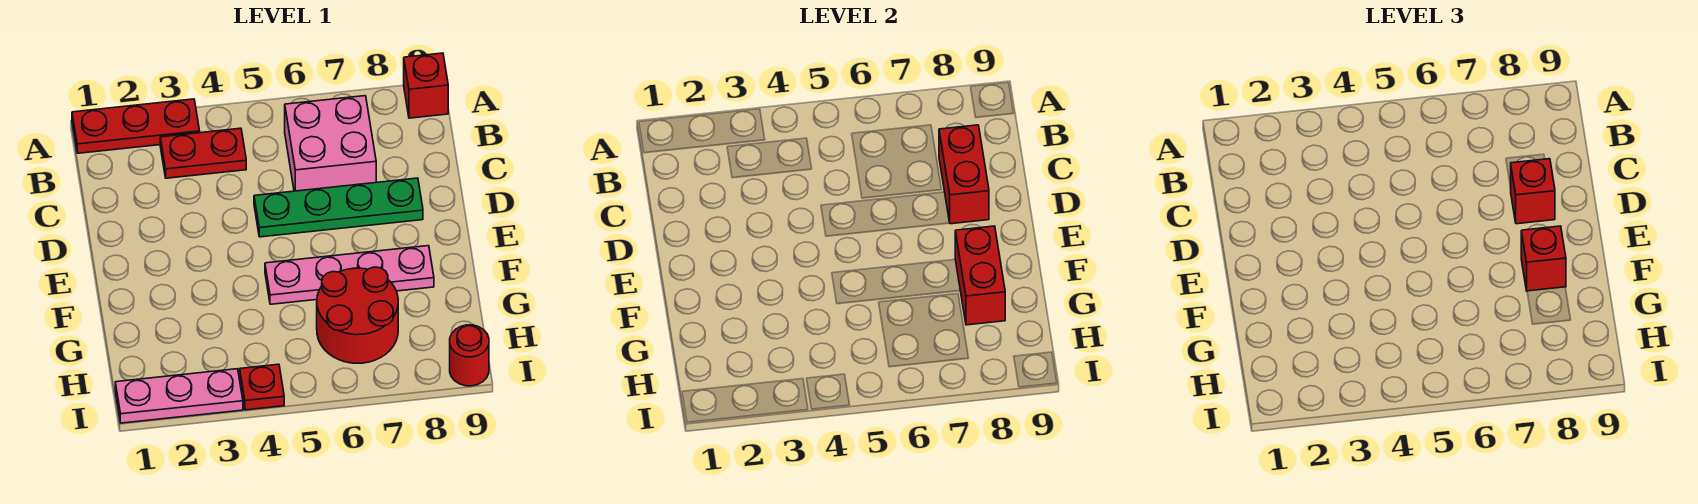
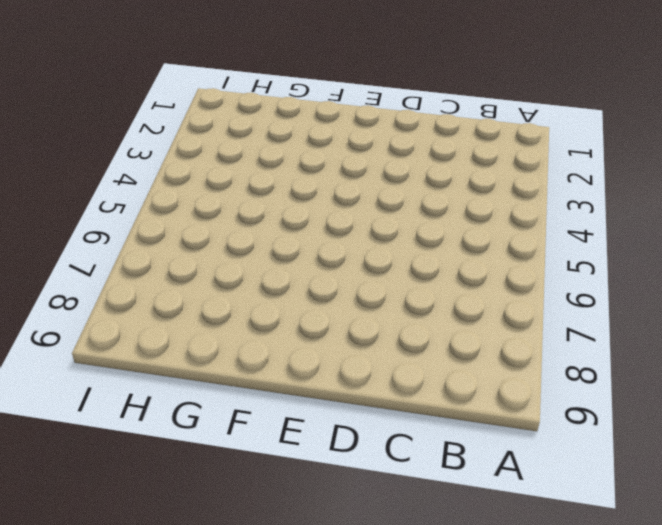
none -> red plate A1:A3 level 1
none -> red brick A9 level 1
none -> red plate B3:B4 level 1

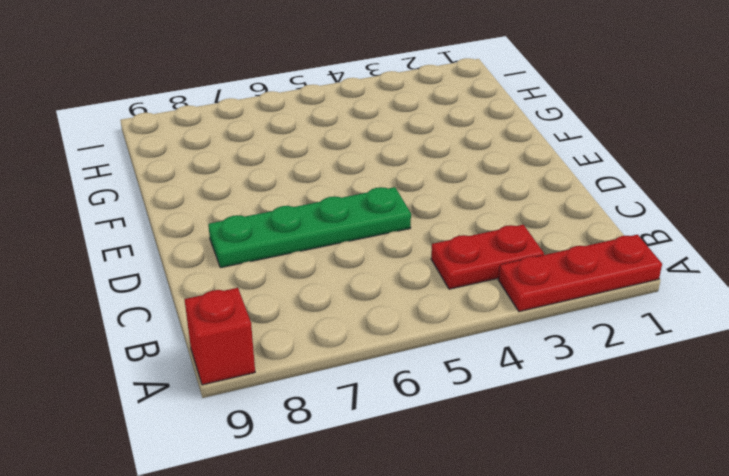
none -> pink brick B6:C7 level 1
none -> pink plate F5:F8 level 1
none -> red round brick G6:H7 level 1

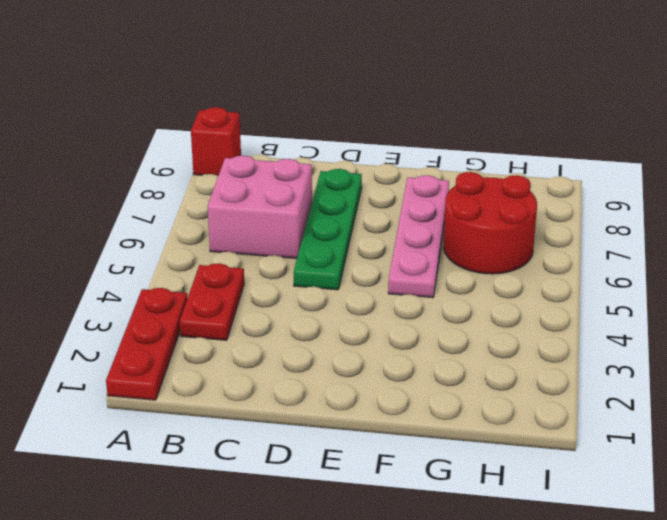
none -> pink plate I1:I3 level 1
none -> red plate I4 level 1
none -> red round brick I9 level 1

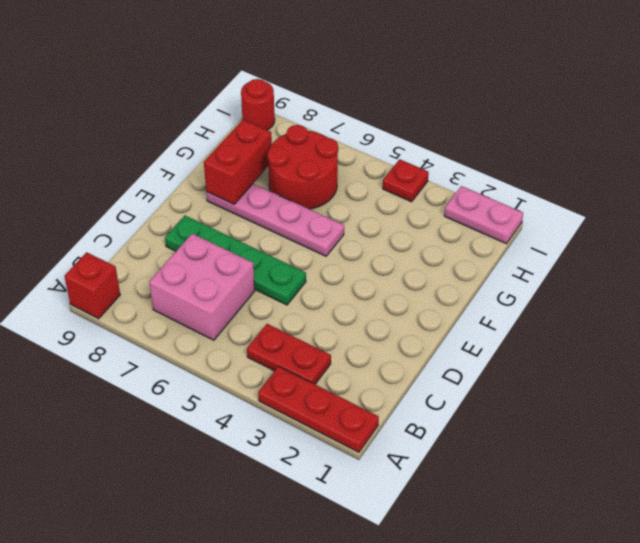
pink plate I1:I2 level 1 -> pink plate I1:I3 level 1
none -> red brick C8:D8 level 2
none -> red brick D8 level 3
none -> red brick F8 level 3

